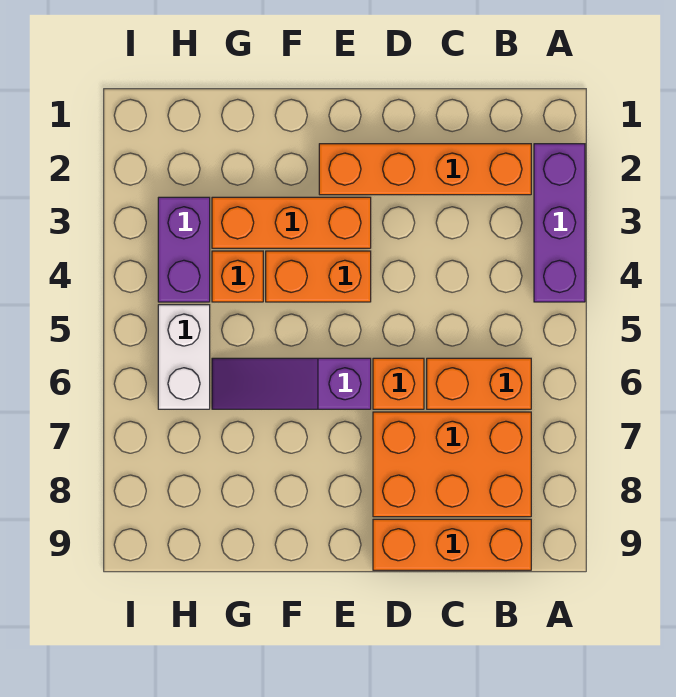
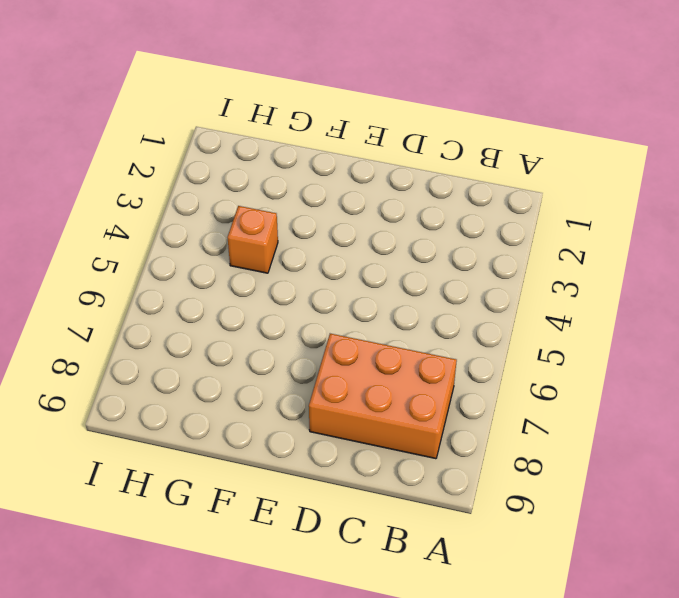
none -> purple brick A2:A4 level 1
none -> orange brick B2:E2 level 1
none -> orange brick B6:C6 level 1

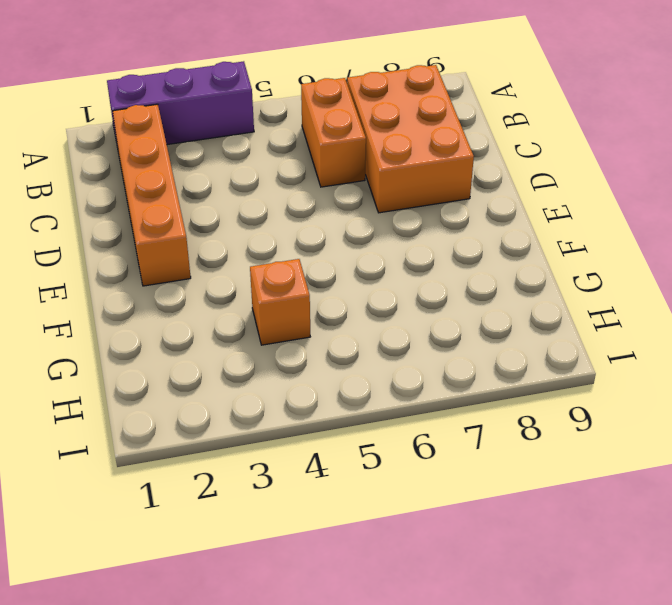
none -> orange brick B9:D9 level 1
none -> orange brick D6 level 1
none -> orange brick E3:G3 level 1

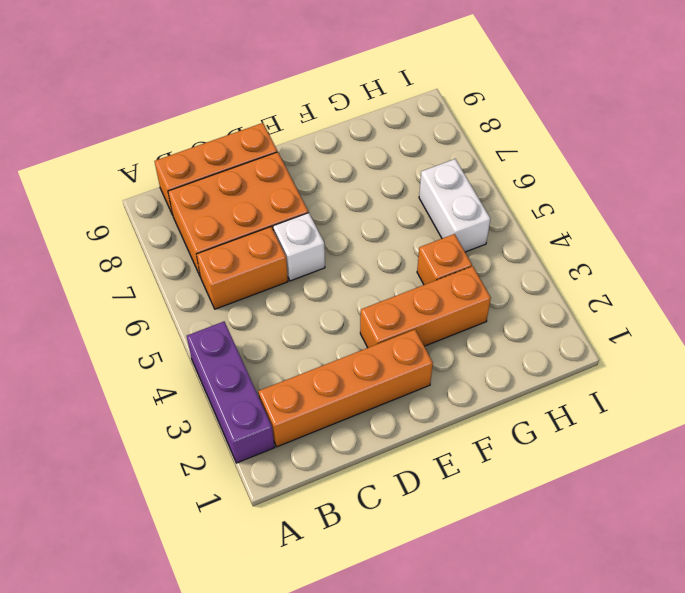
white brick D6 level 1 -> orange brick D6 level 1
none -> orange brick E4:F4 level 1
none -> purple slope E6:G6 level 1 top E
none -> purple brick H3:H4 level 1

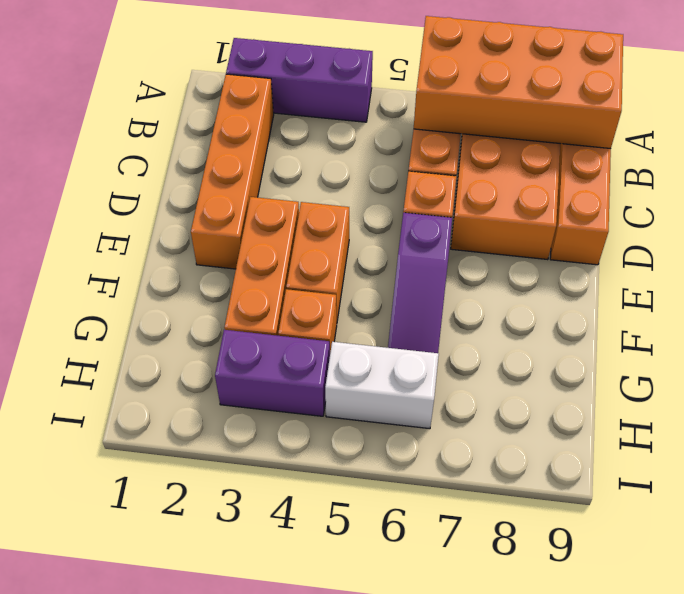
orange brick A6:B9 level 2 -> none

